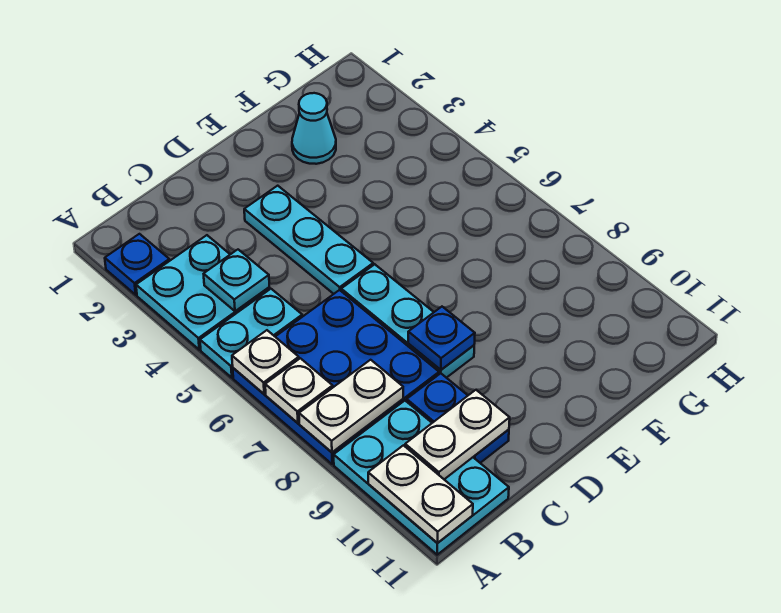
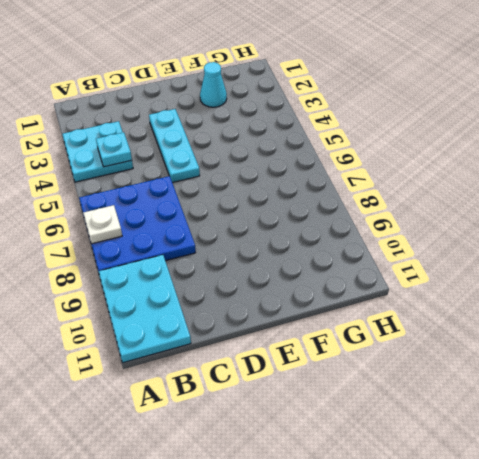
none -> blue plate A2 level 1
none -> cyan plate A5:B5 level 1
none -> blue plate C9:C10 level 1

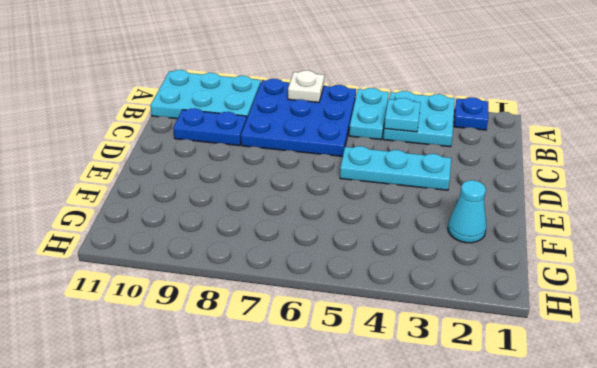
none -> cyan plate D6:D8 level 1
none -> white plate A6 level 2
none -> white plate A8:B8 level 2

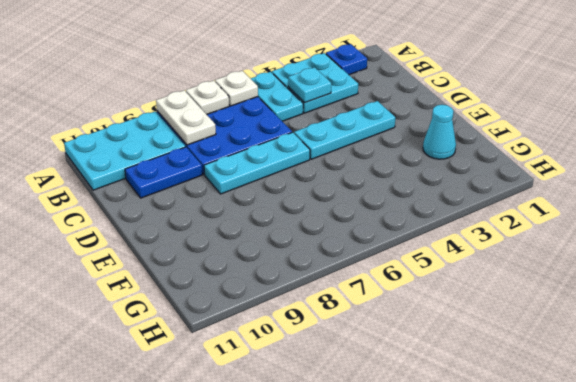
none -> white plate A10:A11 level 2
none -> white plate B10:C10 level 2
none -> blue plate D8 level 2

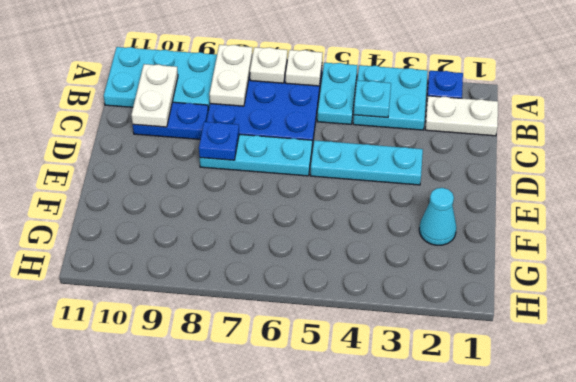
white plate B1:B2 level 1 -> white plate A10:A11 level 2

